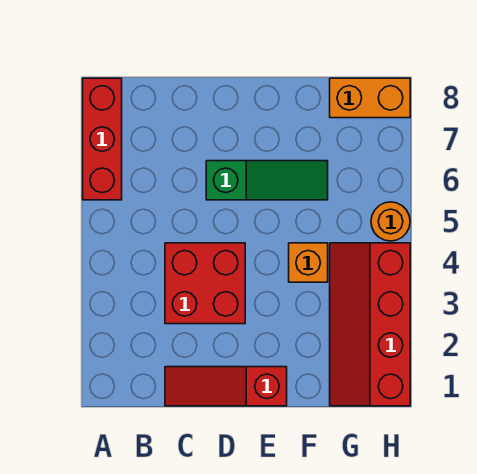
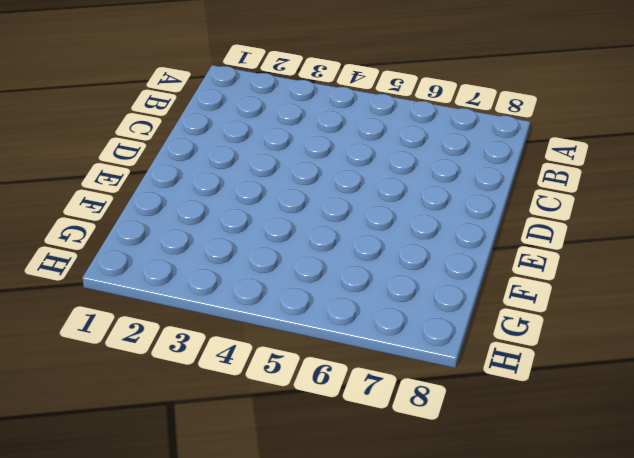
none -> red brick A6:A8 level 1
none -> red slope C1:E1 level 1 top E

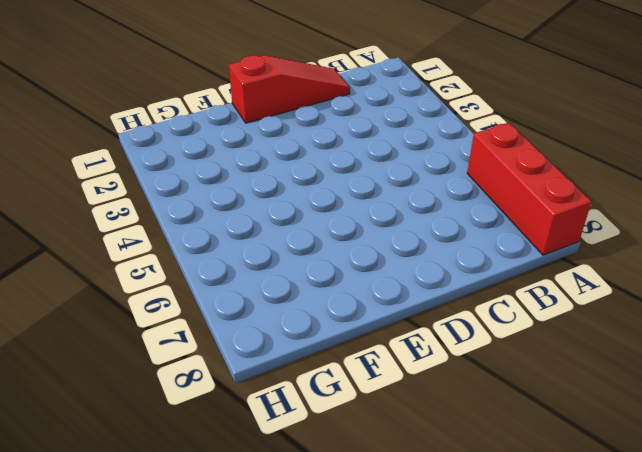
none -> red brick C3:D4 level 1
none -> green slope D6:F6 level 1 top D

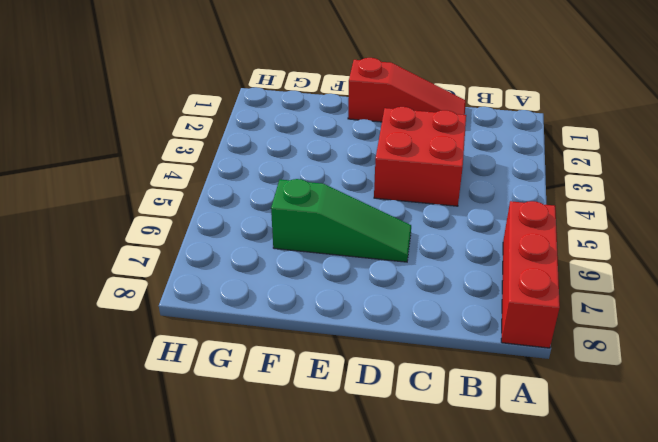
green slope D6:F6 level 1 top F -> green slope D6:F6 level 1 top D
none -> orange brick F4 level 1
none -> red slope G1:H4 level 1 top H

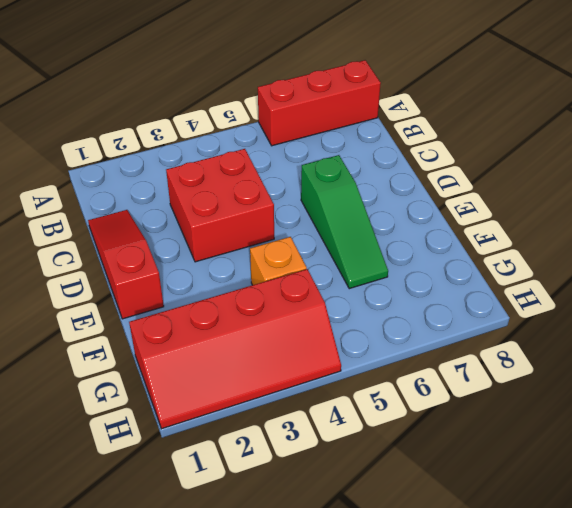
red slope G1:H4 level 1 top G -> red slope G1:H4 level 1 top H
none -> orange brick G8:H8 level 1
none -> orange round brick H5 level 1

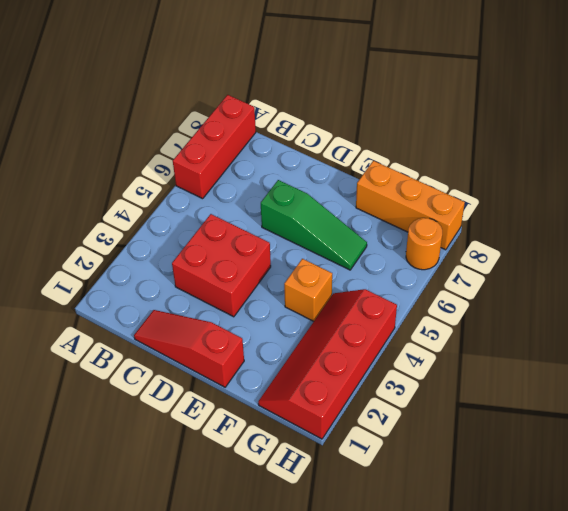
orange brick F8:H8 level 1 -> orange brick G8:H8 level 1
orange round brick H7 level 1 -> orange round brick H5 level 1

